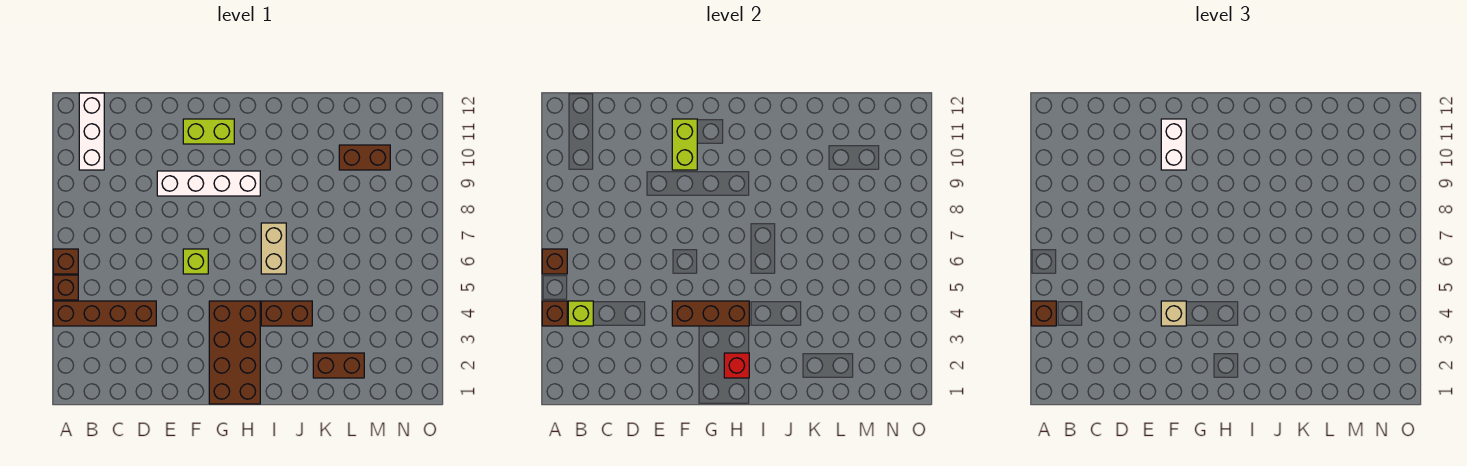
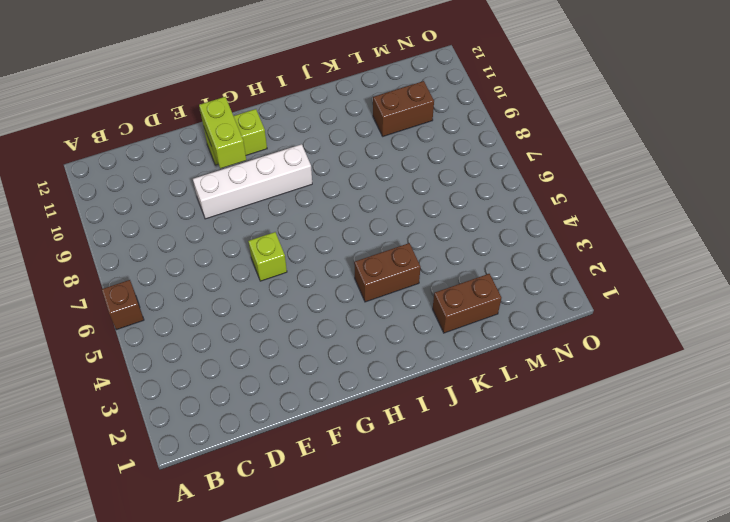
none -> brown brick A4:D4 level 1
none -> brown brick A5 level 1
none -> white brick B10:B12 level 1

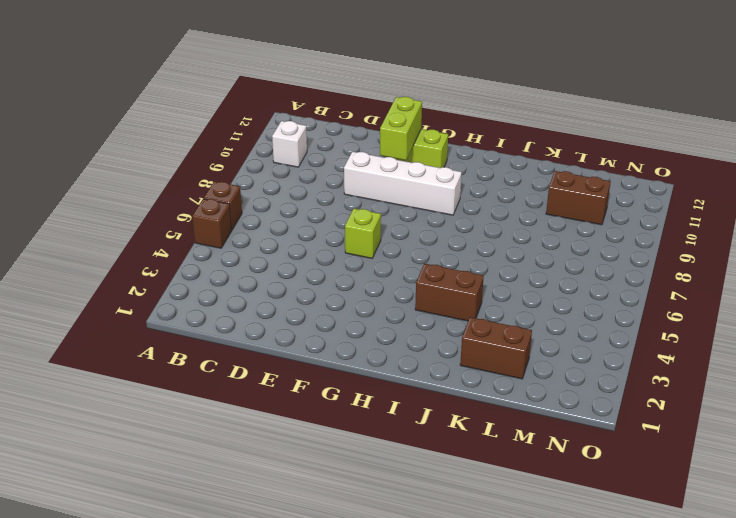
white brick B10 level 1 -> white brick B10:B12 level 1
none -> brown brick A4:D4 level 1
none -> brown brick G1:H4 level 1
none -> tan brick I6:I7 level 1

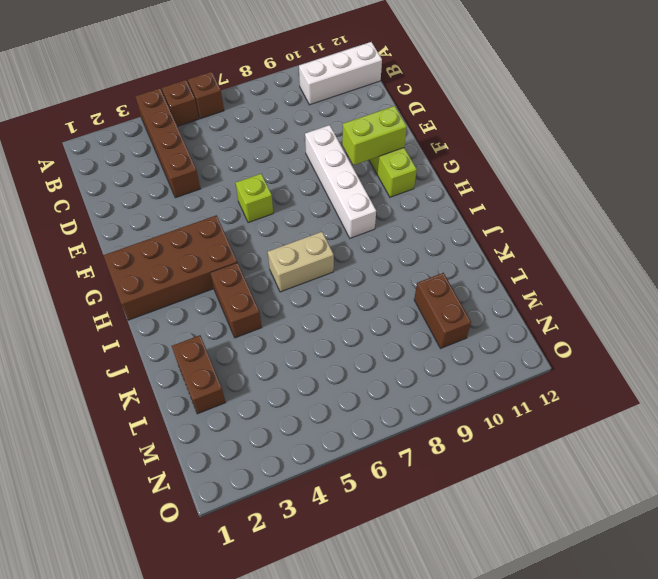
none -> brown brick A4 level 2
none -> brown brick A6 level 2
none -> lime brick B4 level 2

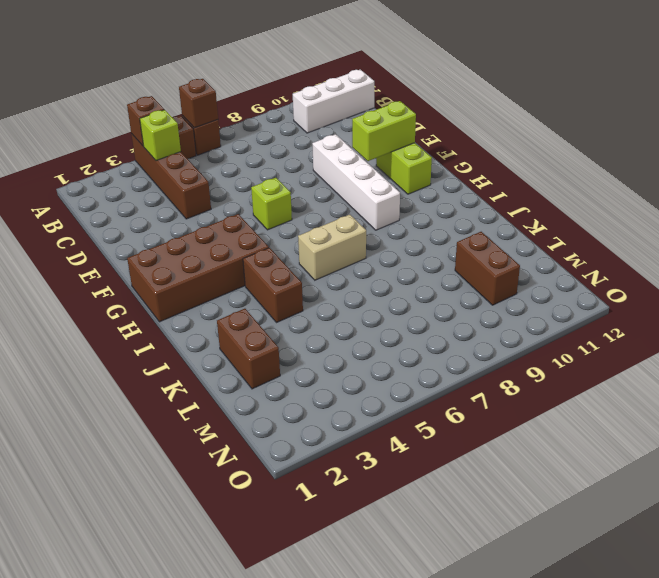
none -> brown brick F4:H4 level 2
none -> red brick H2 level 2
none -> brown brick A4 level 3

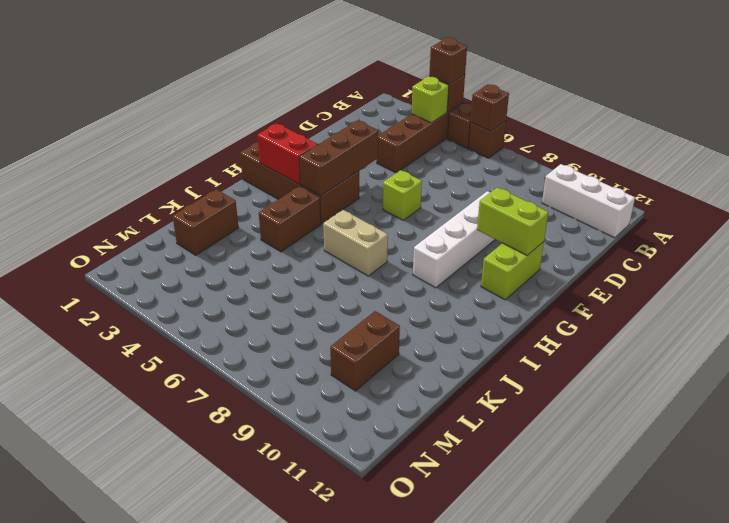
red brick H2:H3 level 2 -> red brick H2 level 2
none -> tan brick F4 level 3
none -> white brick F10:F11 level 3

